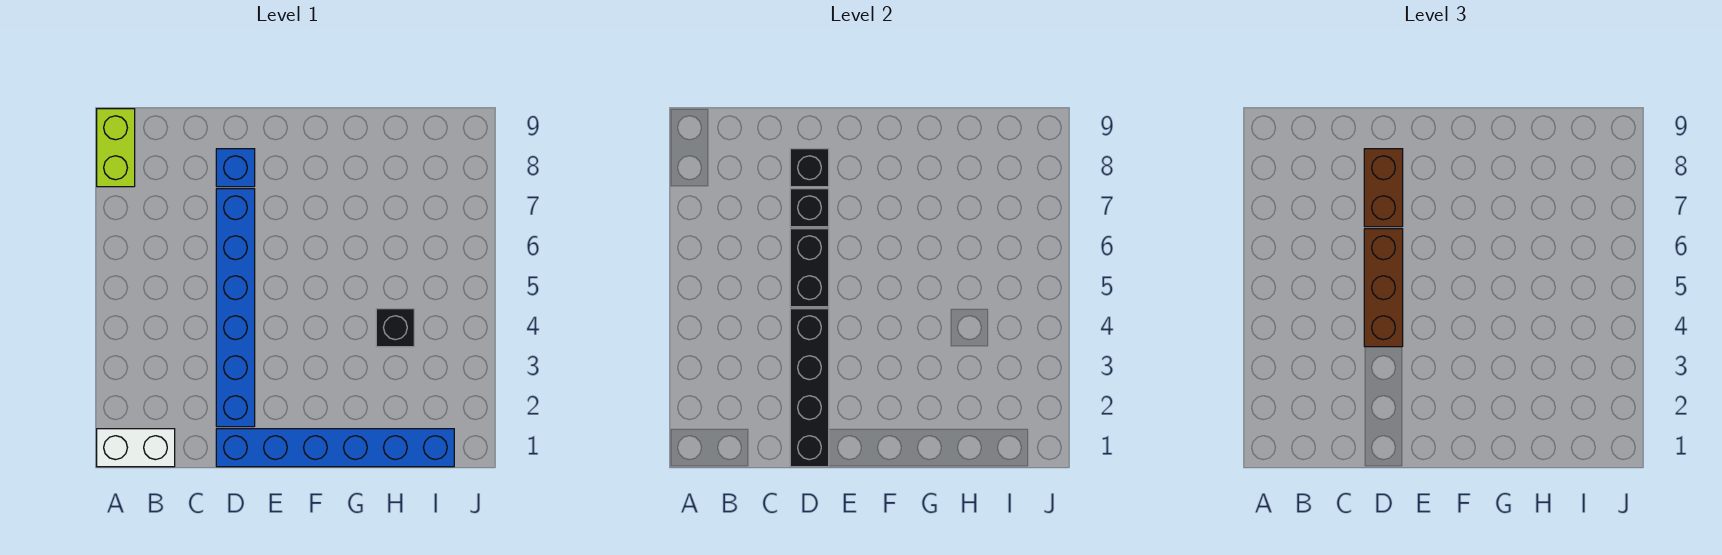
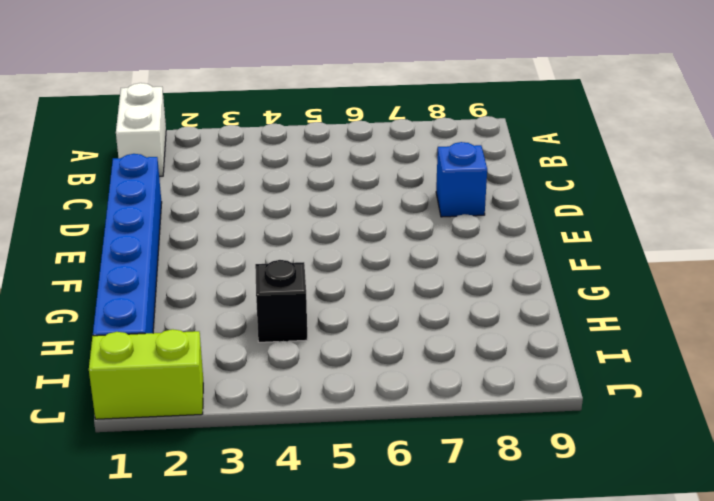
lime brick J1:J2 level 1 -> lime brick A8:A9 level 1
none -> blue brick D2:D7 level 1
none -> black brick D1:D4 level 2
none -> black brick D5:D6 level 2

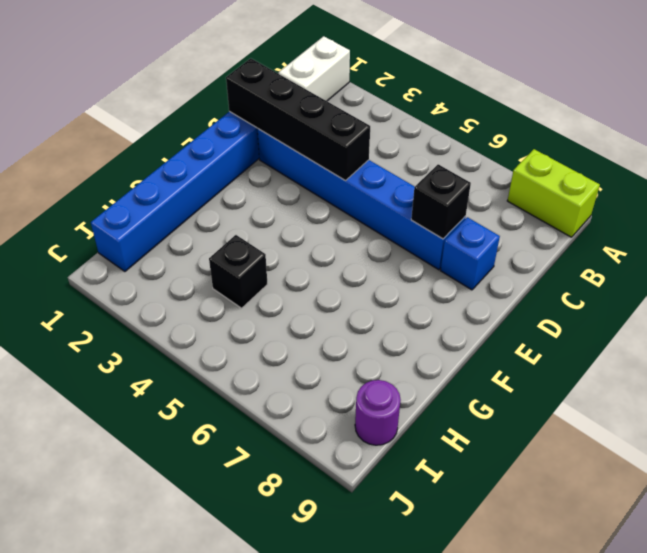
purple round brick I9 level 1 -> none
none -> black brick D5:D6 level 2
none -> black brick D8 level 2
none -> brown brick D4:D6 level 3

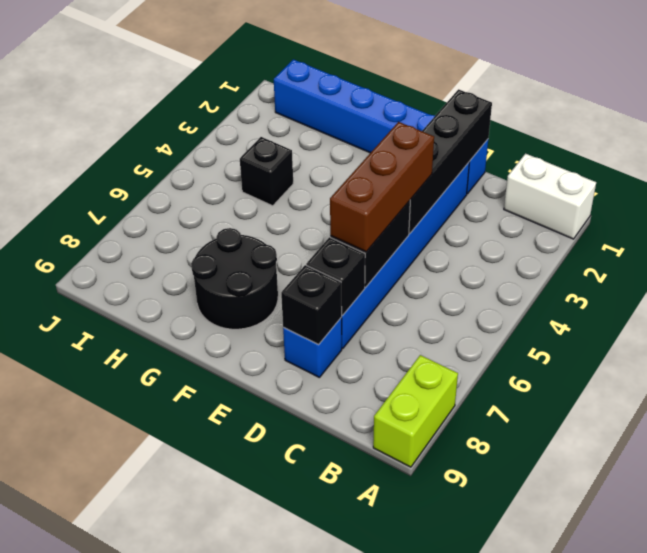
black round brick F7:G8 level 1 -> none
none -> brown brick D7:D8 level 3

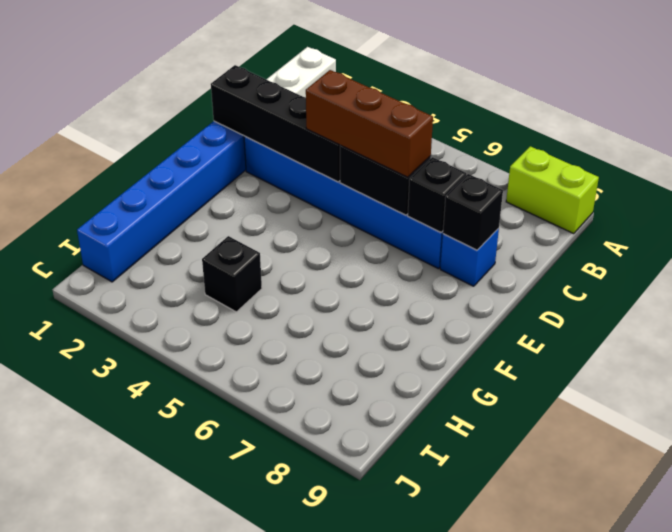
none -> brown brick D7:D8 level 3

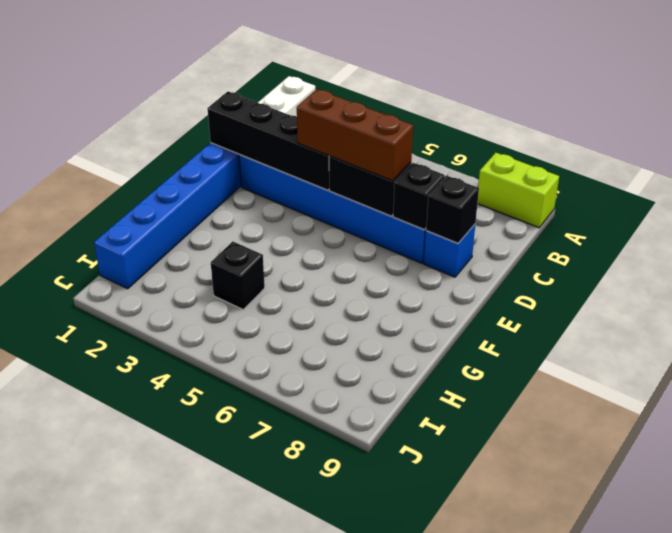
none -> brown brick D7:D8 level 3

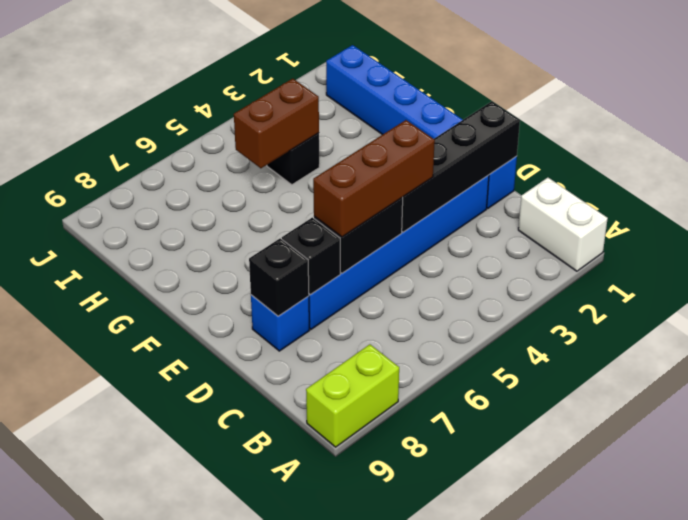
brown brick H4:H5 level 2 -> brown brick D7:D8 level 3

